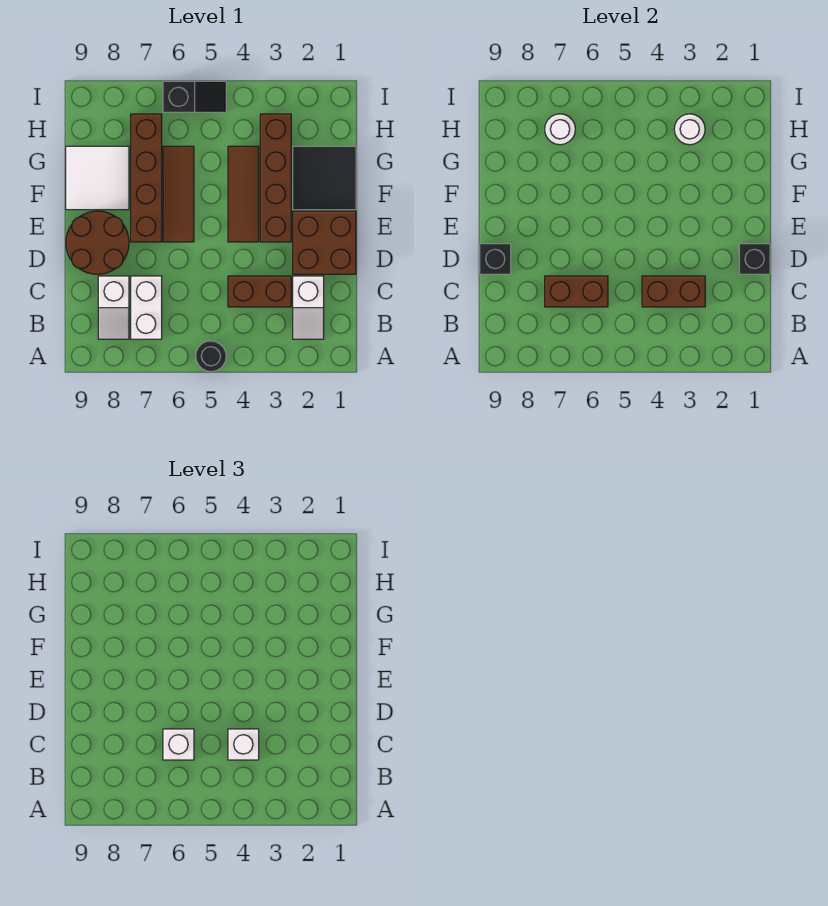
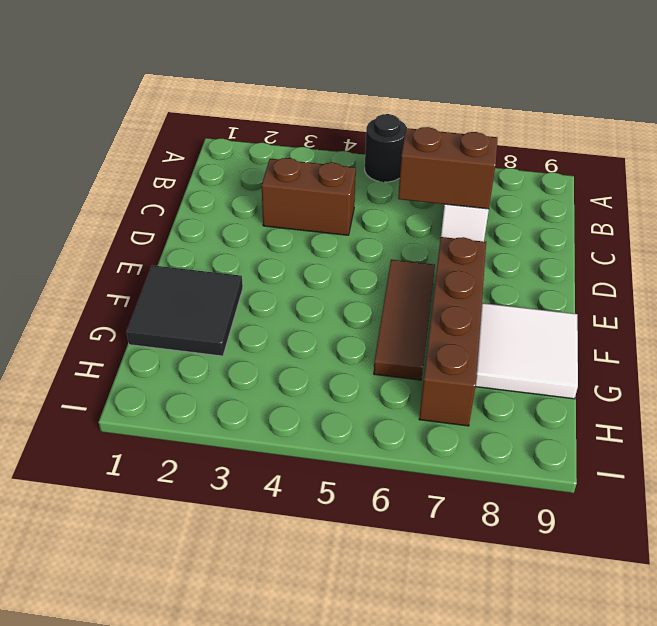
none -> white slope B2:C2 level 1 top C
none -> white slope B8:C8 level 1 top C
none -> brown brick D1:E2 level 1

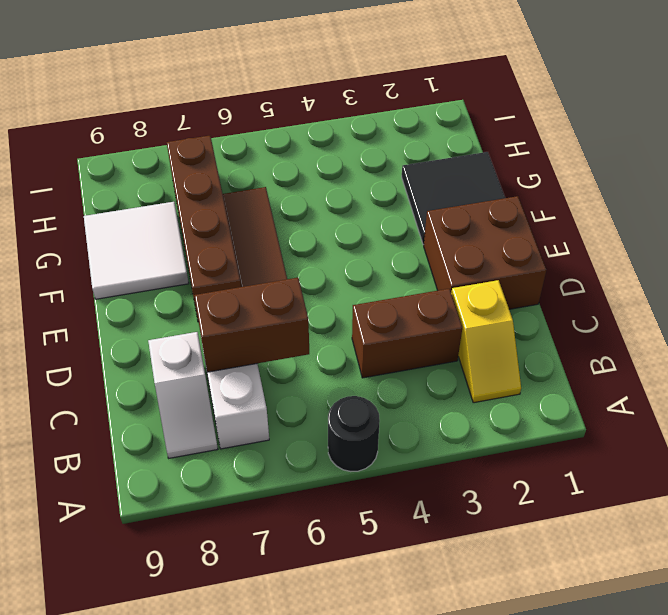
yellow slope B2:C2 level 1 top C -> white slope B2:C2 level 1 top C
none -> brown round brick D8:E9 level 1
none -> brown brick E3:H3 level 1
none -> brown tile E4:G4 level 1

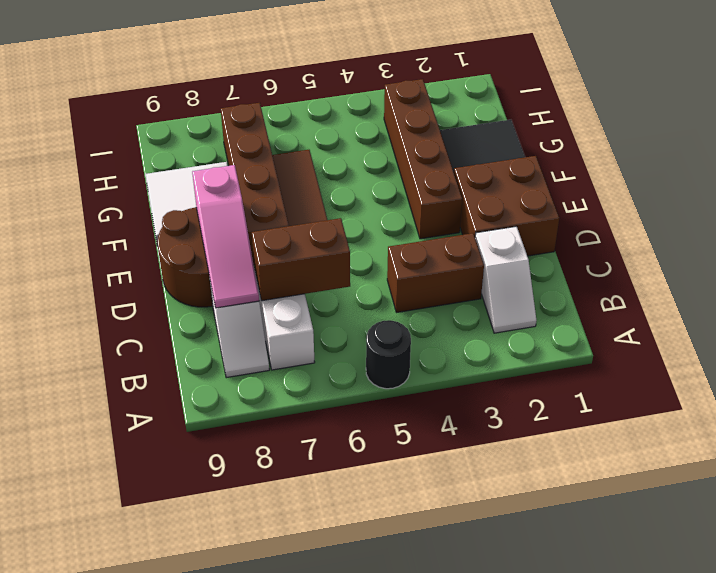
pink slope C8:E8 level 2 top E -> none
none -> brown tile E4:G4 level 1
none -> black slope I5:I6 level 1 top 6
none -> brown brick C3:C4 level 2

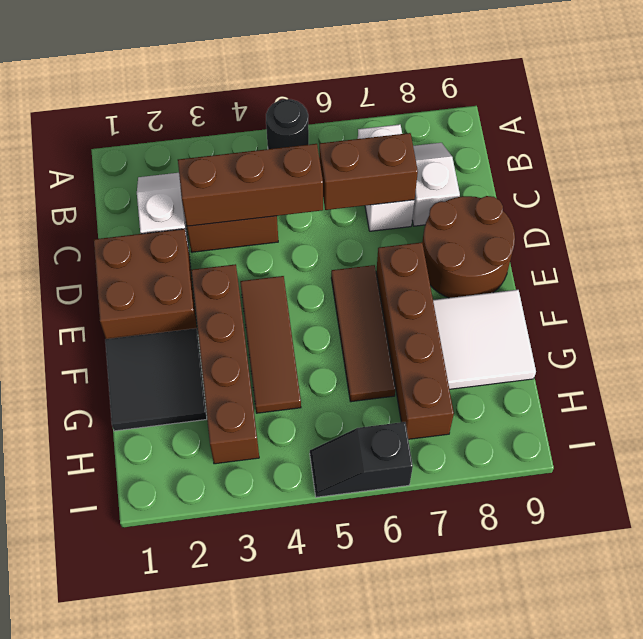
brown brick C3:C5 level 2 -> brown brick C3:C4 level 2
none -> black brick D1 level 2
none -> black brick D9 level 2
none -> white round brick H3 level 2

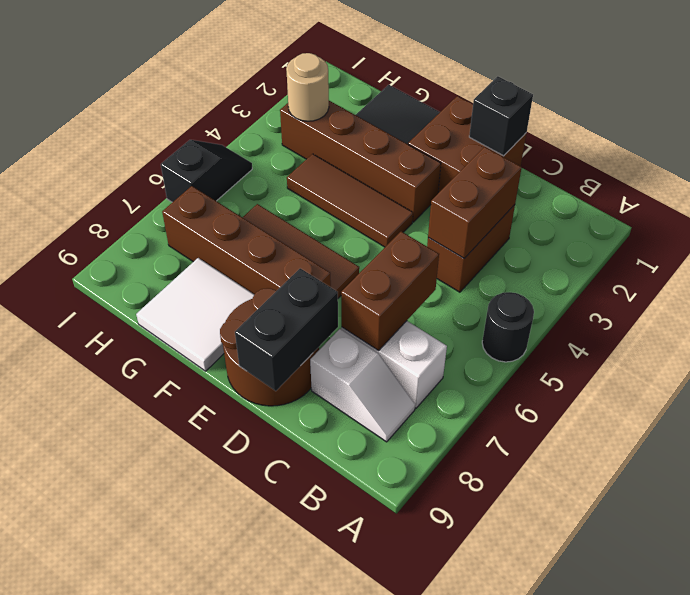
black brick D8:D9 level 2 -> black brick D9 level 2
tan round brick H3 level 2 -> white round brick H3 level 2
none -> white slope B2:C2 level 1 top C
none -> white round brick H7 level 2
none -> white brick C4 level 3

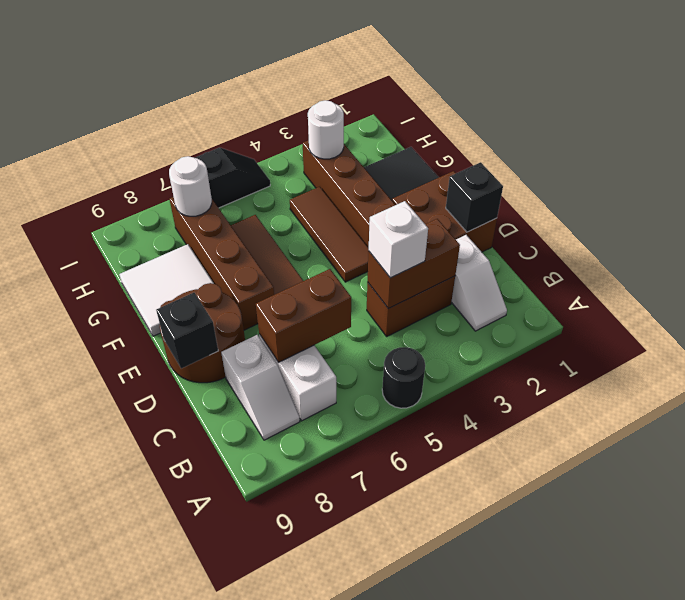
none -> white brick C6 level 3

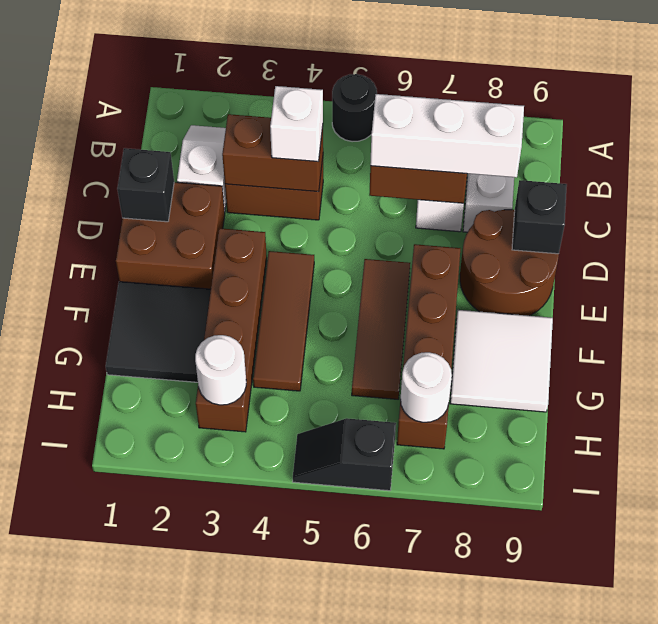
white brick C6:C8 level 3 -> white brick C6 level 3

